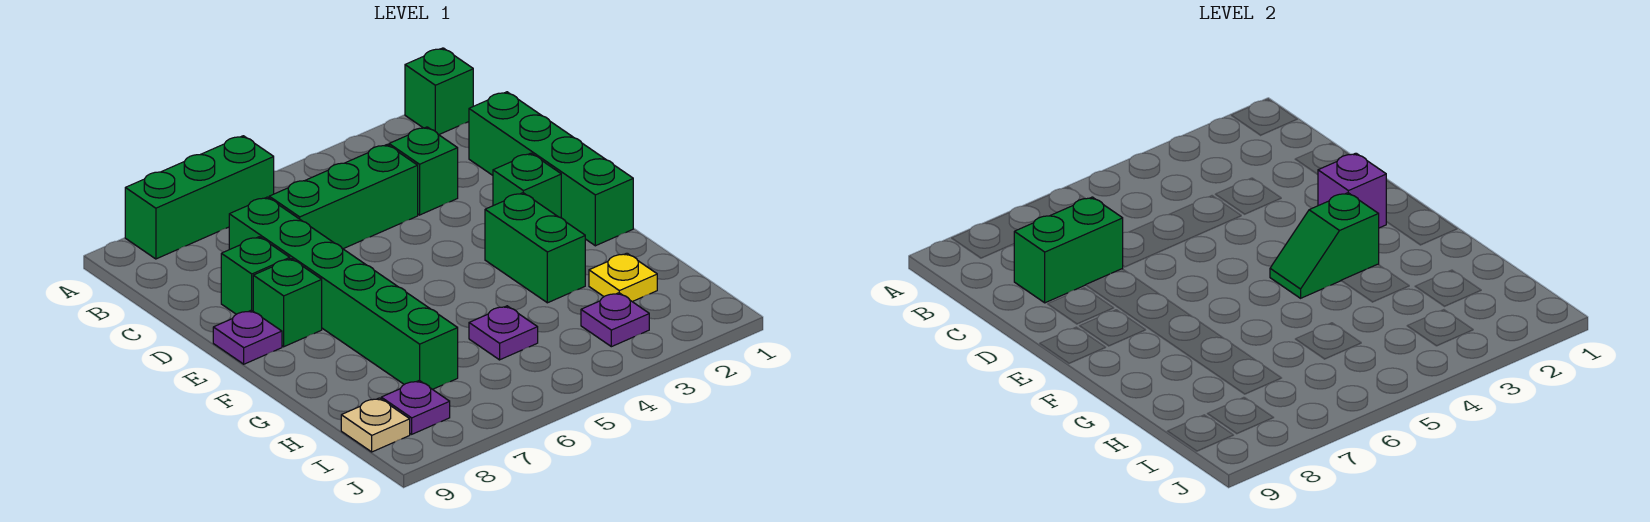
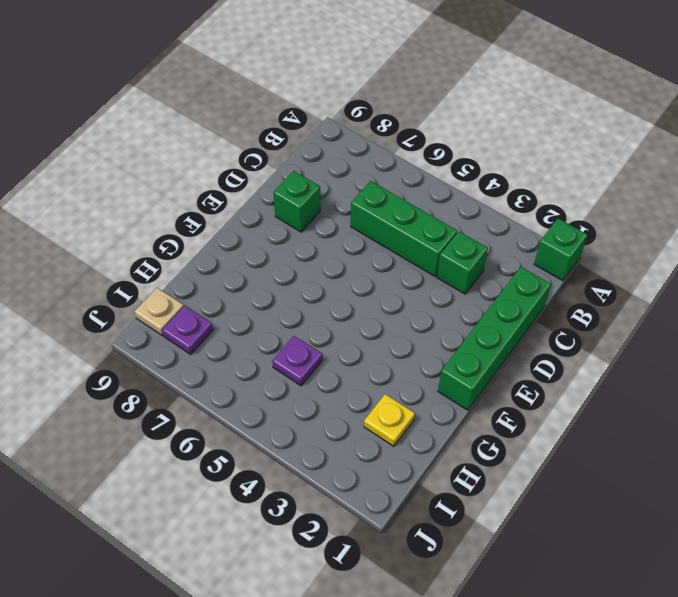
none -> green brick A6:A8 level 1
none -> green brick C7:H7 level 1
none -> green brick E2 level 1

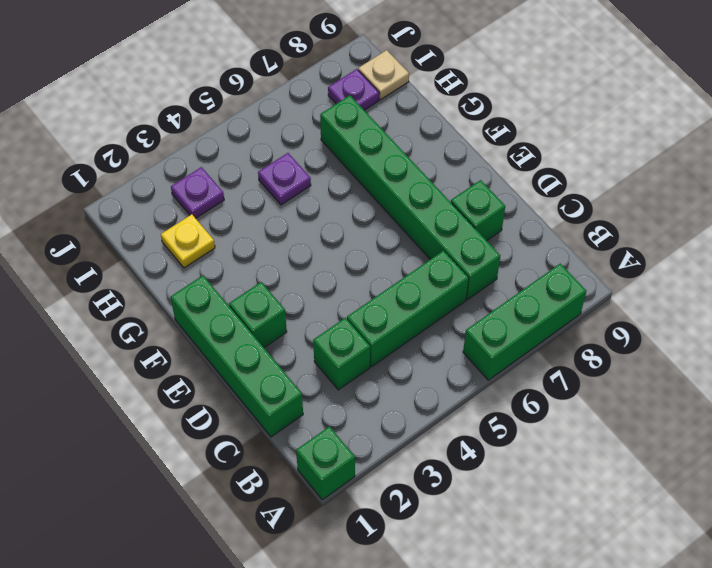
none -> green brick E8 level 1
none -> purple plate E9 level 1
none -> green brick F3:G3 level 1

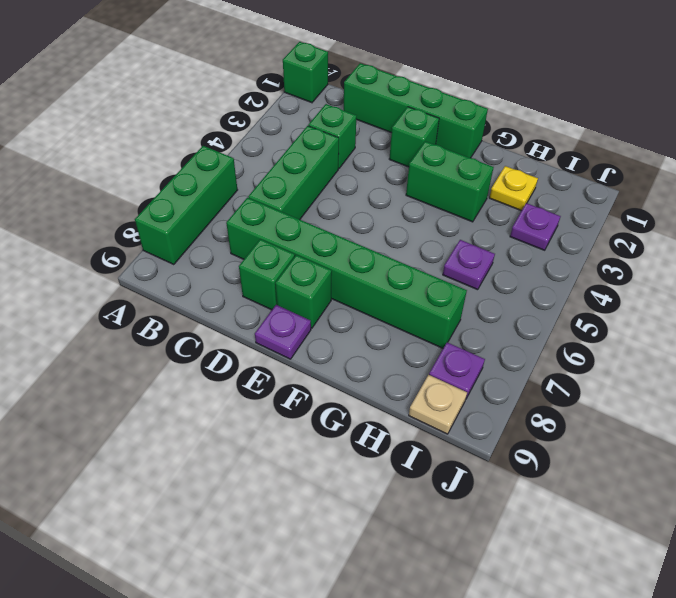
none -> green brick C7:C8 level 2
none -> purple brick E2 level 2
none -> green slope F3:F4 level 2 top 3

